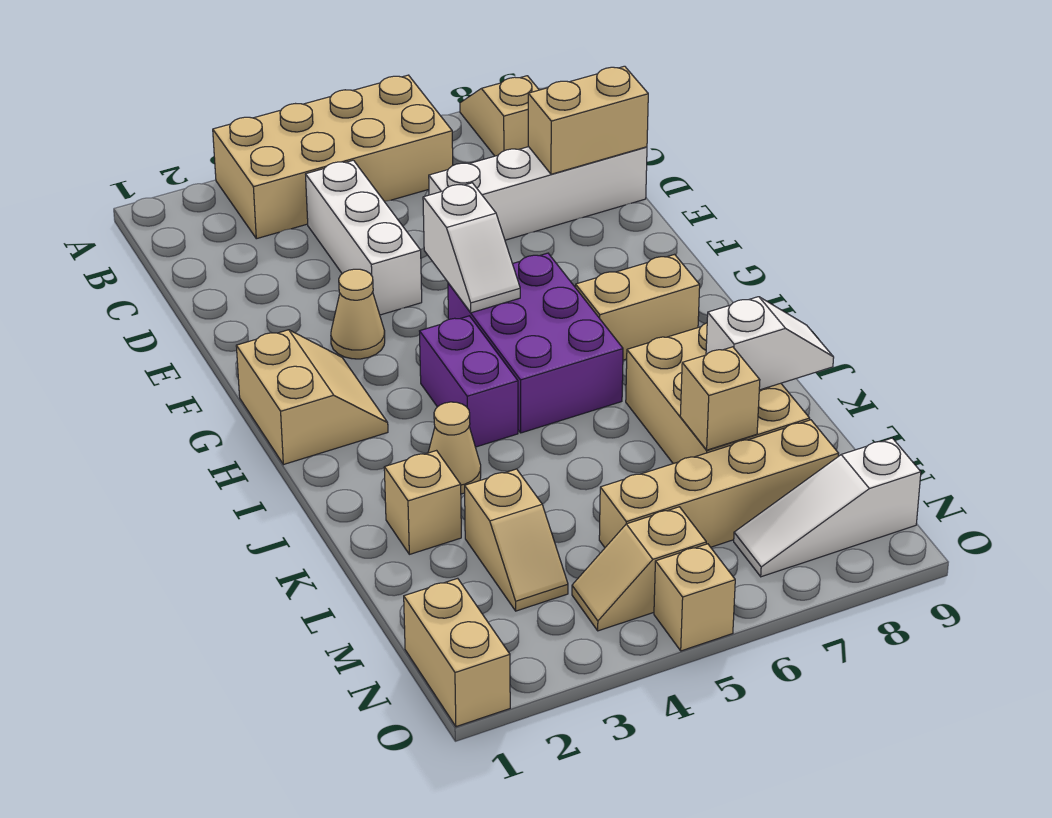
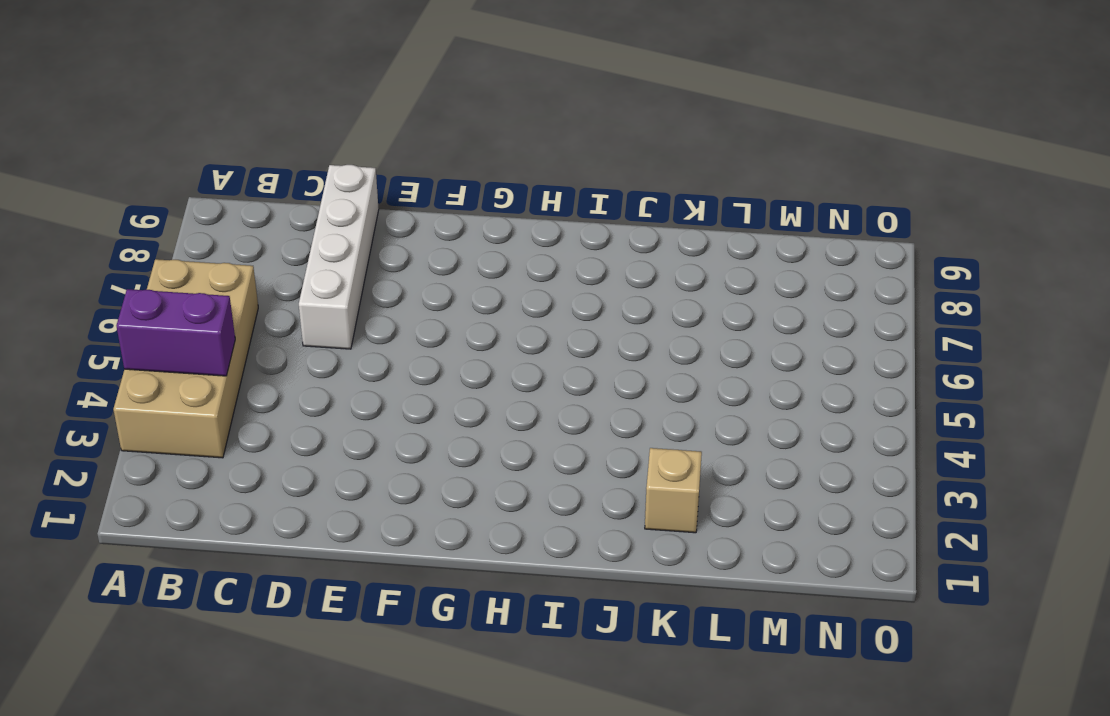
purple brick A4:B4 level 2 -> purple brick H4:I4 level 1
none -> tan slope A8:B8 level 1 top B
none -> white brick C4:E4 level 1
none -> tan cone F3 level 1

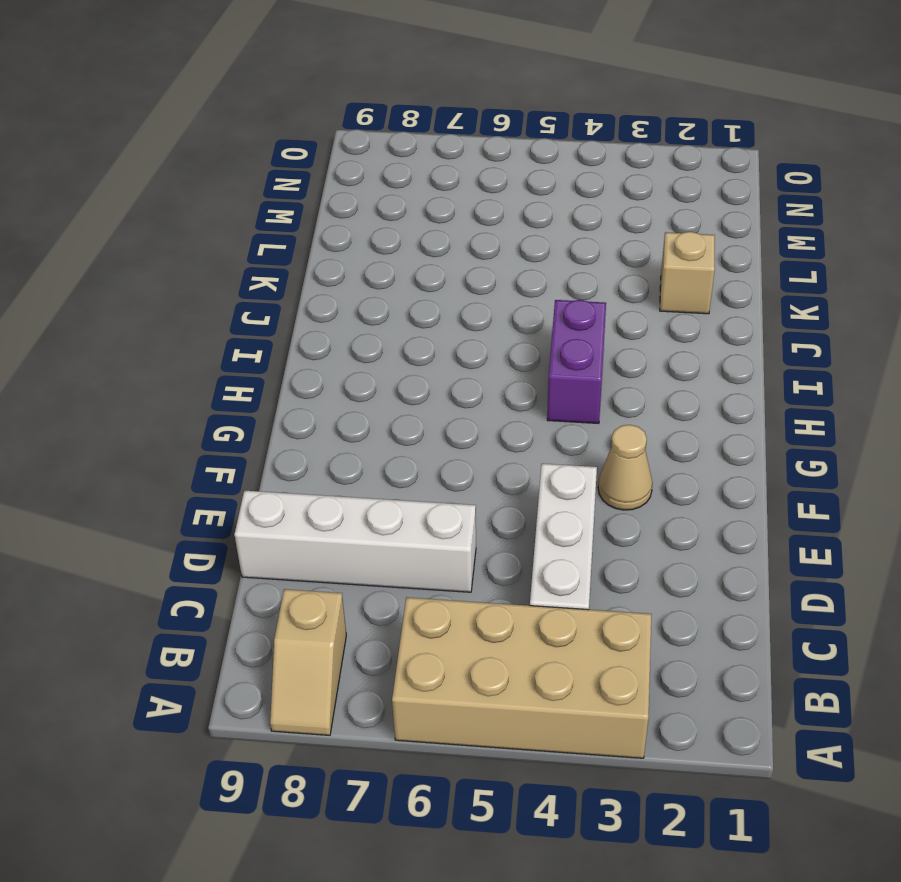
none -> tan slope G1:H2 level 1 top 1
none -> purple brick G5:I6 level 1
none -> tan brick H7:H8 level 1

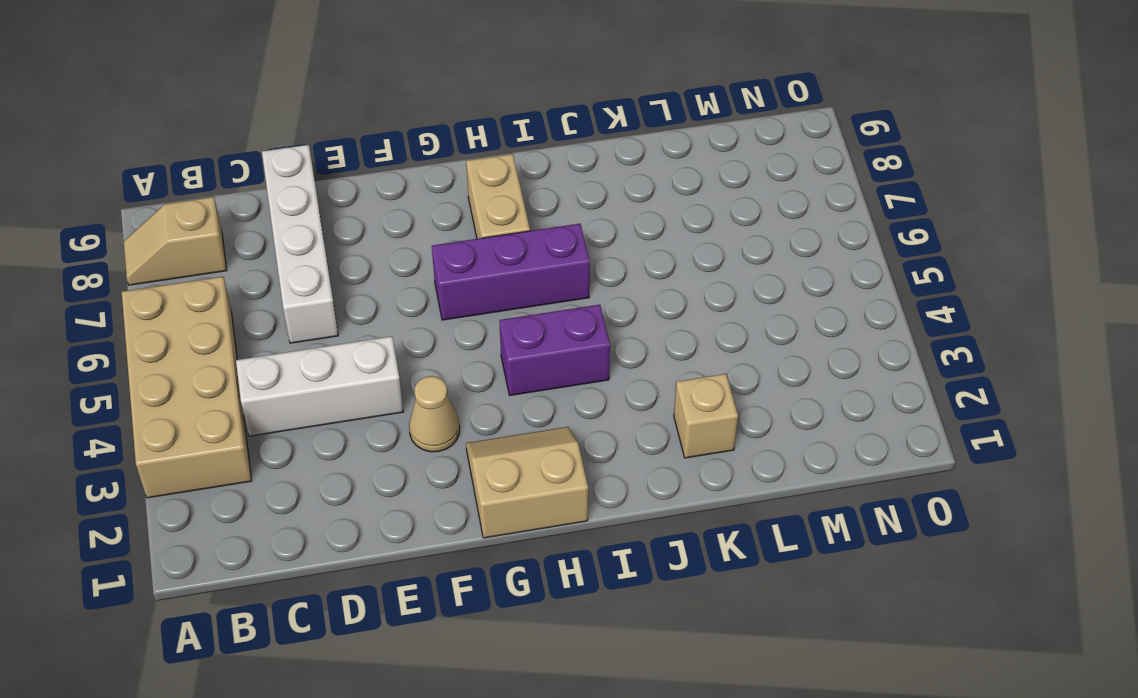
purple brick G6:I6 level 1 -> purple brick G5:I6 level 1
none -> tan cone J3 level 1
none -> tan brick J7:L8 level 1
none -> tan slope L3:M3 level 1 top L

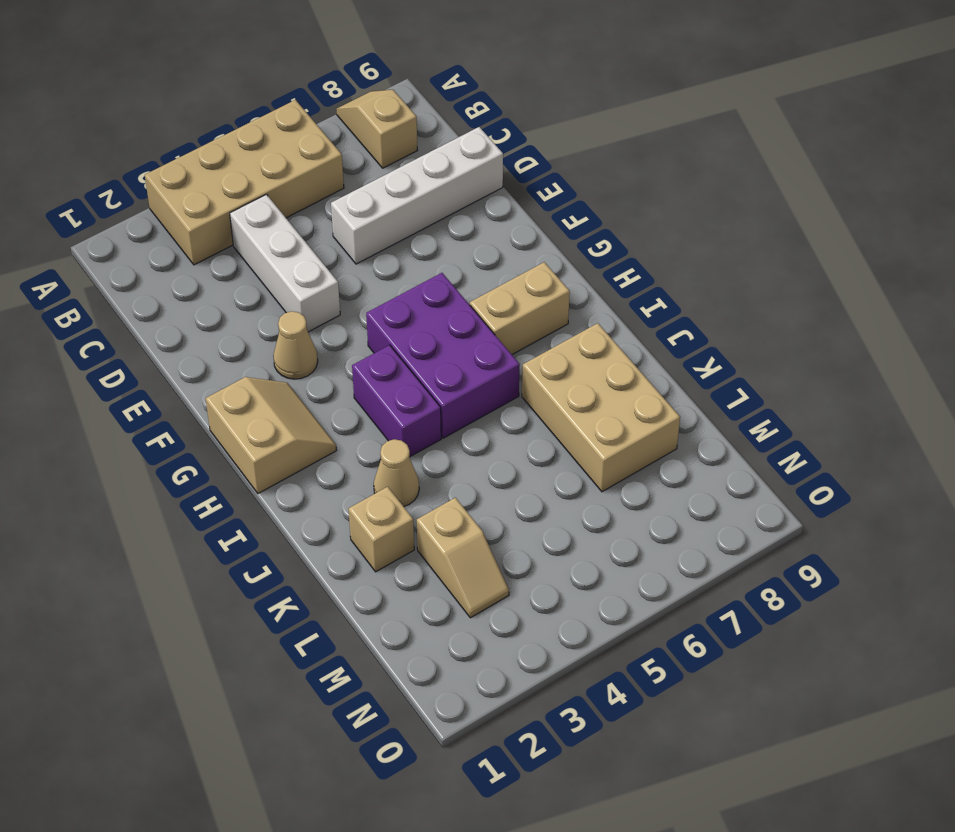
none -> tan brick M5:M8 level 1
none -> tan brick N1:O1 level 1
none -> tan slope N4:N5 level 1 top 5

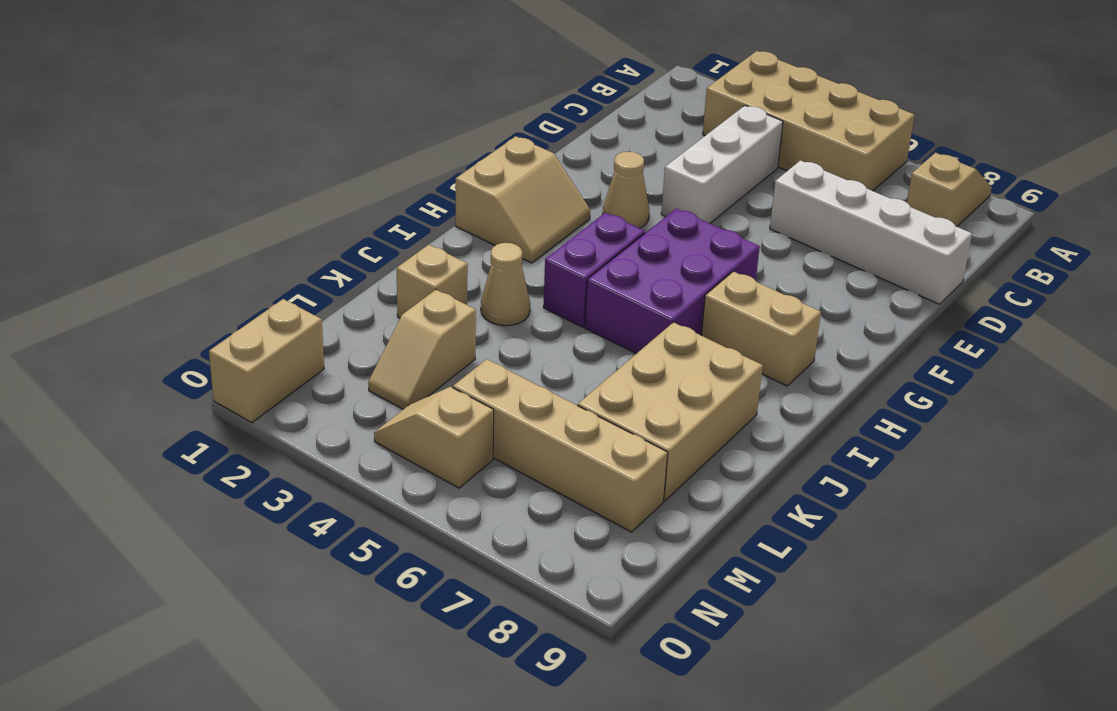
none -> white slope N7:N9 level 1 top 9
none -> tan brick O5 level 1
none -> tan brick D8:D9 level 2

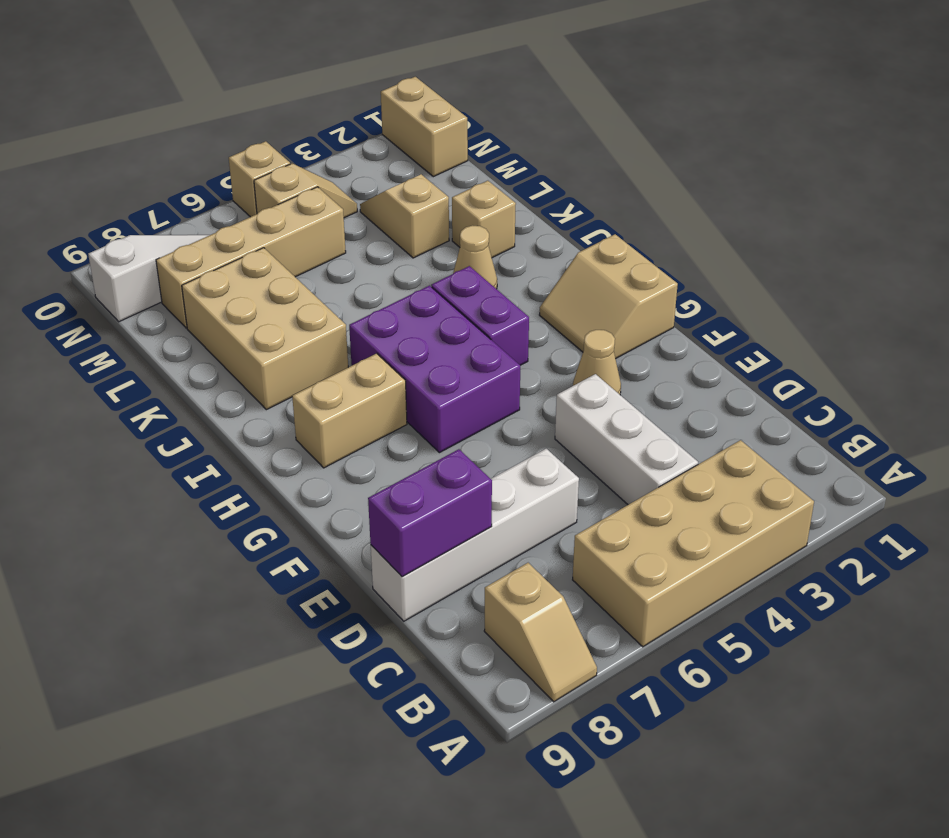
purple brick D8:D9 level 2 -> tan brick D8:D9 level 2
none -> white slope F5:G5 level 2 top F
none -> white slope K8:K9 level 2 top 8
none -> tan brick L7 level 2

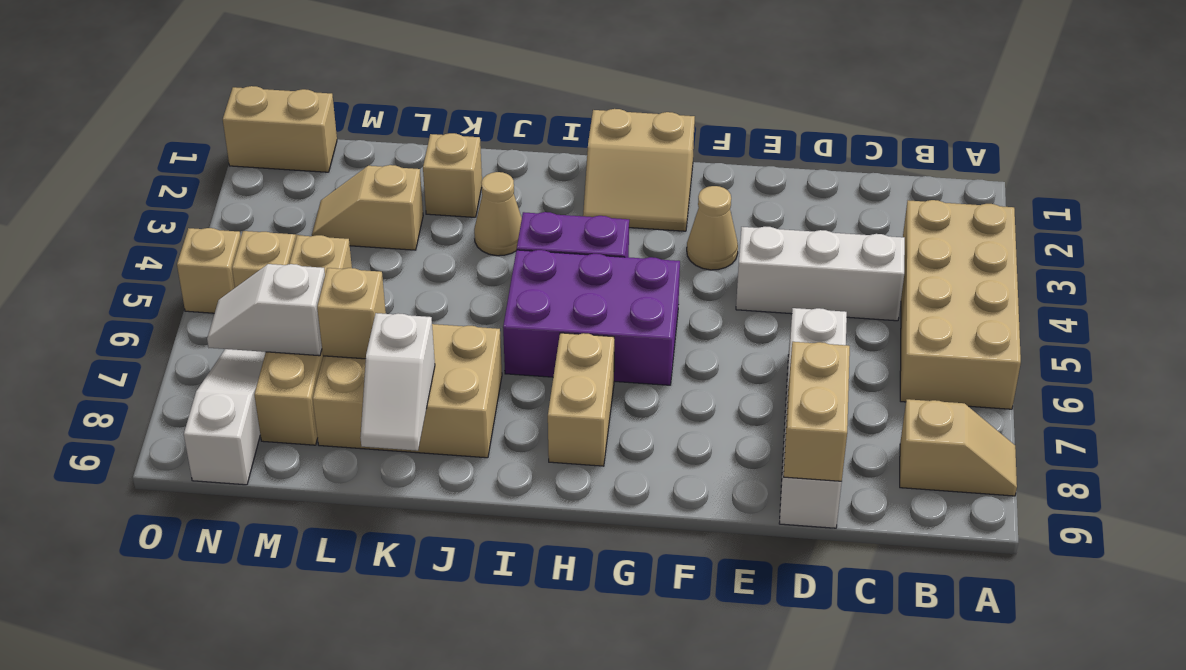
white slope M7:N7 level 2 top M -> white slope F5:G5 level 2 top F

